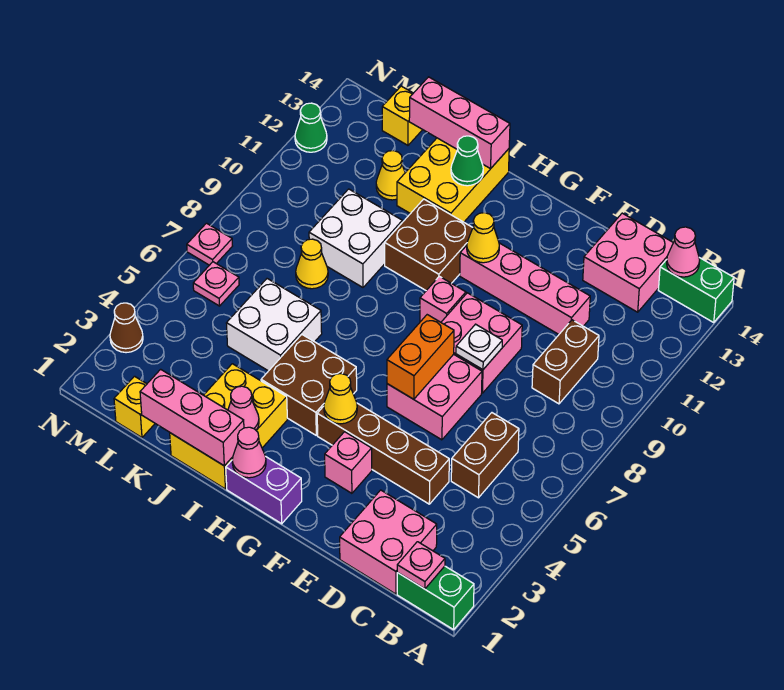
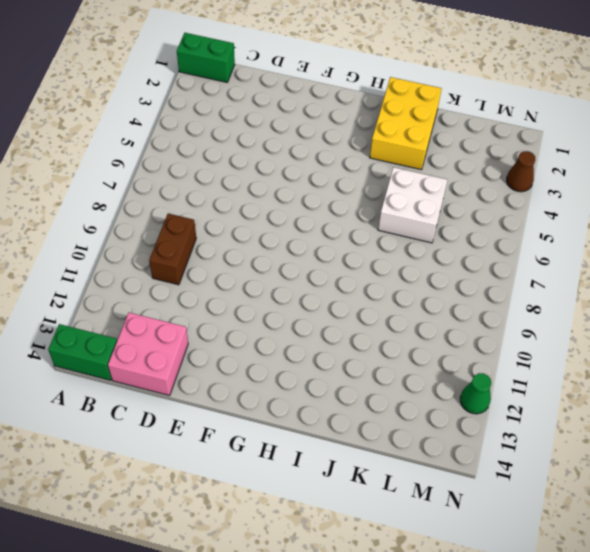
none -> pink brick C1:D2 level 1
none -> brown brick C5:C6 level 1
none -> brown brick D4:G4 level 1
none -> pink brick D11:G11 level 1

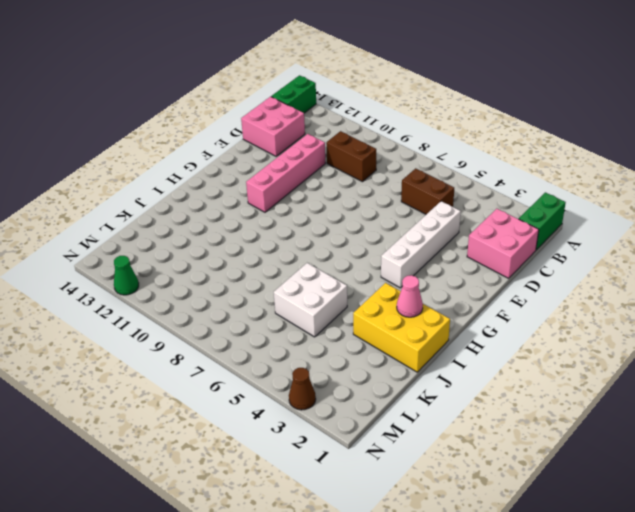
white brick D4:G4 level 1 -> brown brick D4:G4 level 1
none -> pink brick E6:F7 level 1
none -> pink brick E8:F9 level 1
none -> pink brick F3 level 1
none -> purple brick G1:H1 level 1

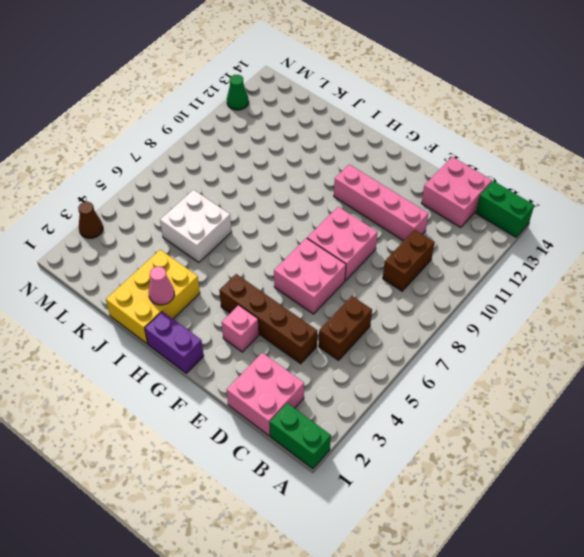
none -> pink brick G9 level 1
none -> brown brick H4:I5 level 1
none -> brown brick H10:I11 level 1
none -> yellow brick I12:J14 level 1

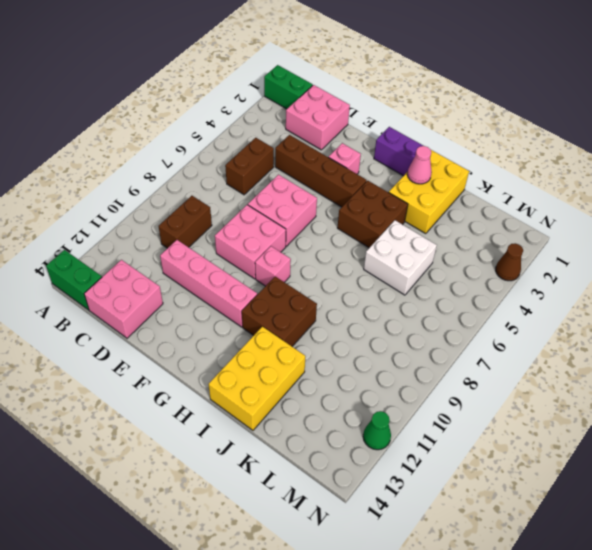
none -> white brick J9:K10 level 1
none -> yellow cone K8 level 1
none -> yellow cone K12 level 1
none -> yellow brick L1 level 1

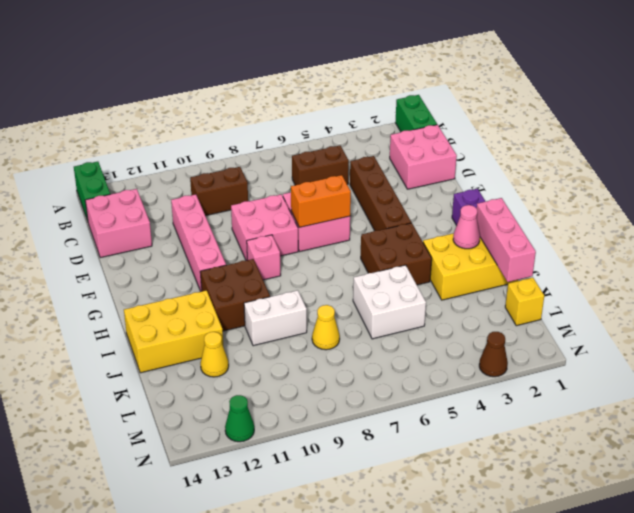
white brick J9:J10 level 1 -> white brick J9:K10 level 1
none -> pink brick F3 level 1
none -> yellow brick L14 level 1
none -> pink plate M6 level 1
none -> pink plate N7 level 1

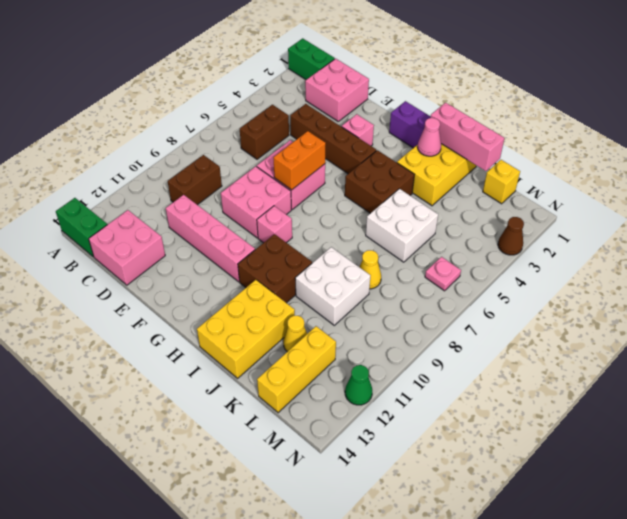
yellow brick L12:L14 level 1 -> yellow brick L14 level 1
none -> pink plate N7 level 1
none -> pink plate B1 level 2
none -> pink cone B14 level 2
none -> white plate E8 level 2

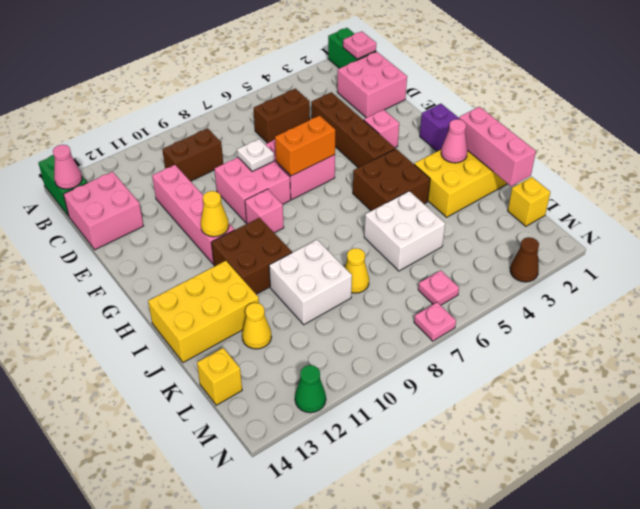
none -> yellow cone G4 level 2
none -> pink cone H1 level 2
none -> green cone I13 level 2
none -> pink brick I14:K14 level 2

